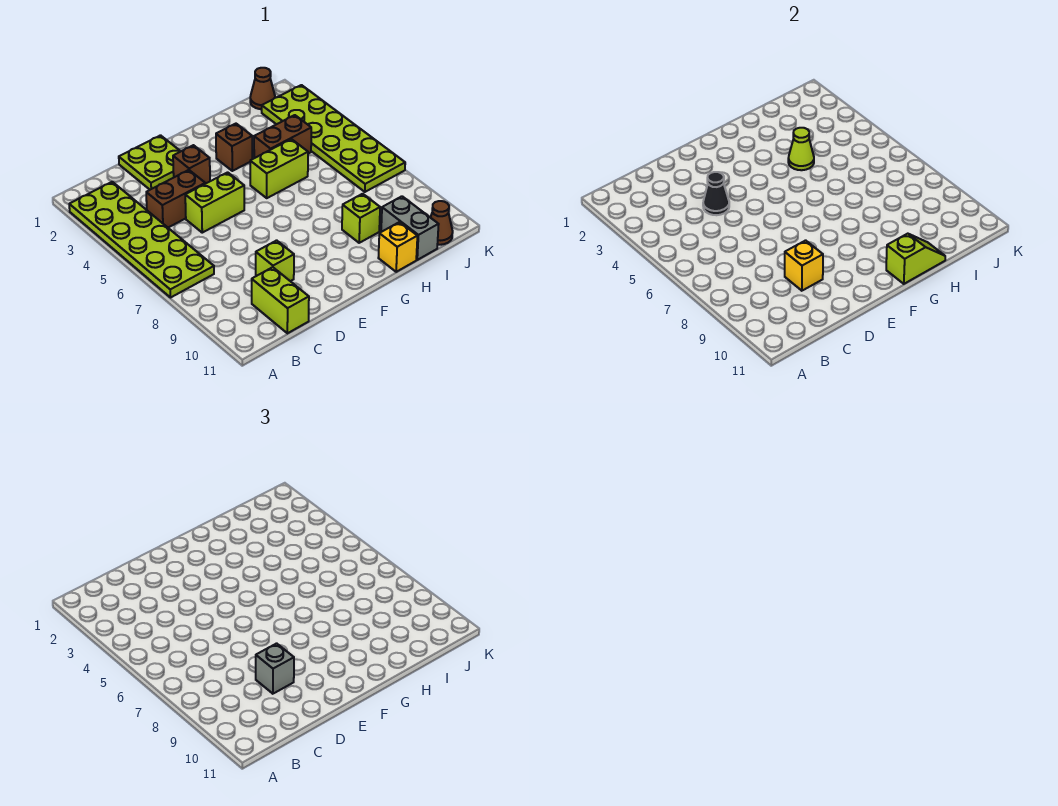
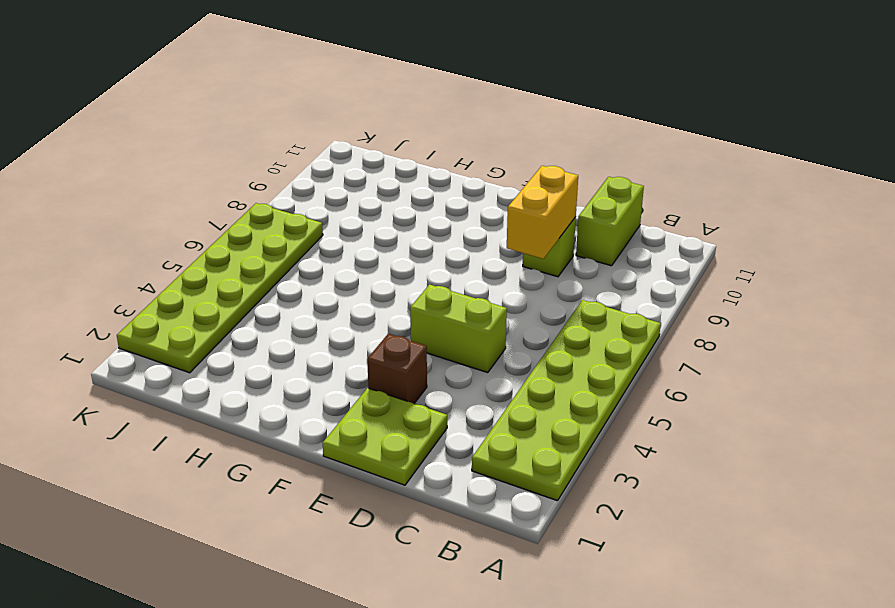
yellow brick D8:D9 level 2 -> yellow brick D9 level 2
none -> brown brick C4:D4 level 1
none -> brown brick G3 level 1
none -> lime brick G5:H5 level 1

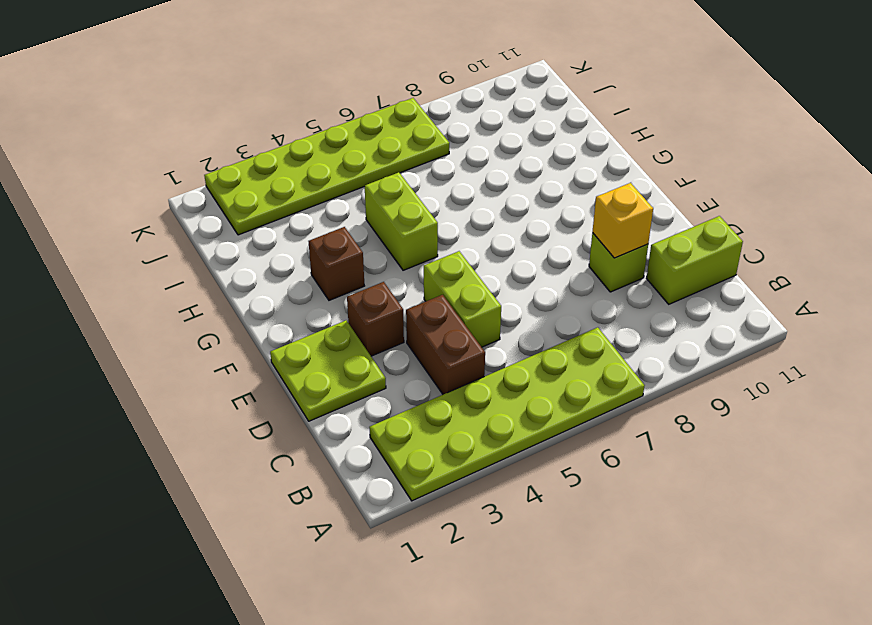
none -> brown brick H4:I4 level 1
none -> lime brick H9 level 1
none -> yellow brick H11 level 1

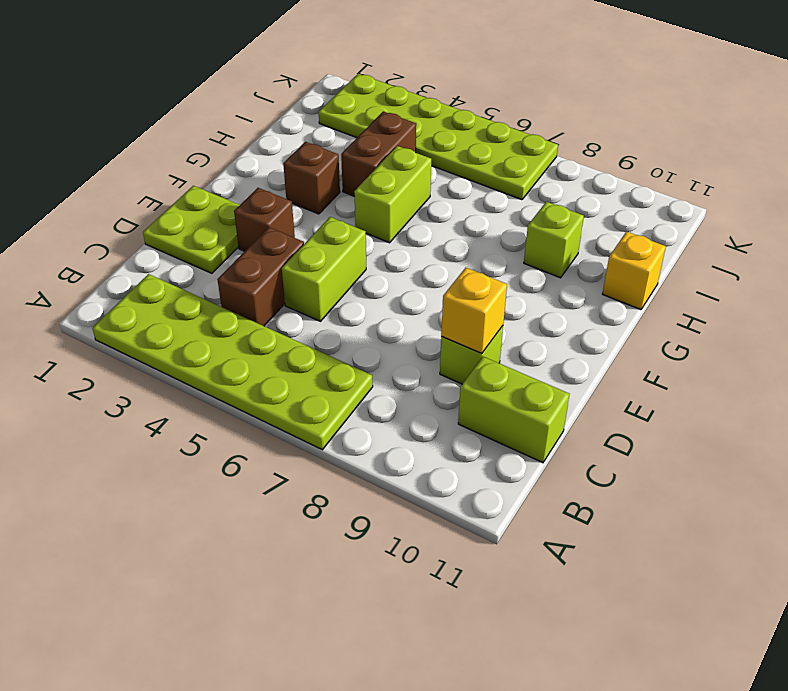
none -> grey brick I10:I11 level 1
none -> brown cone J1 level 1
none -> brown cone J11 level 1

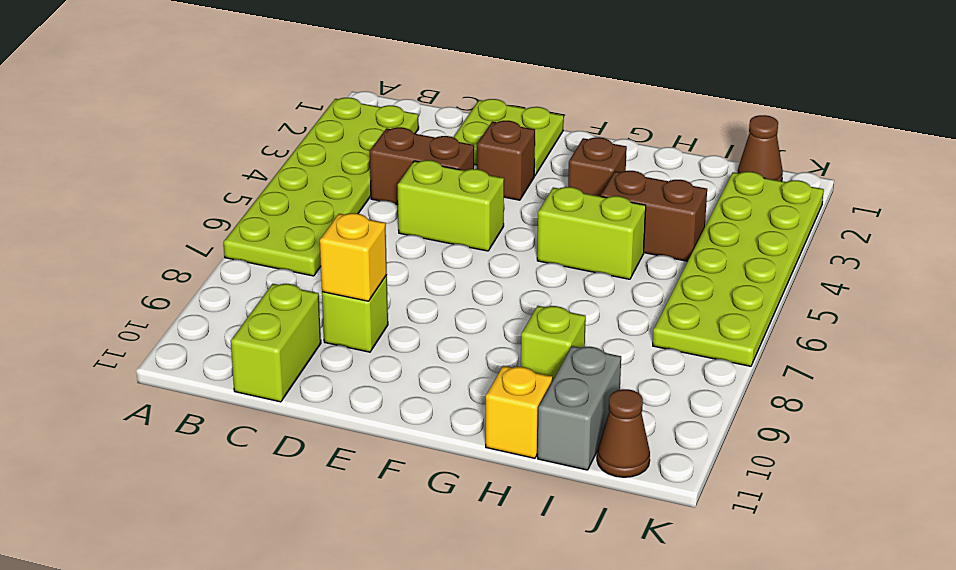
none -> black cone D4 level 2
none -> lime slope G11:H11 level 2 top G
none -> lime cone H4 level 2

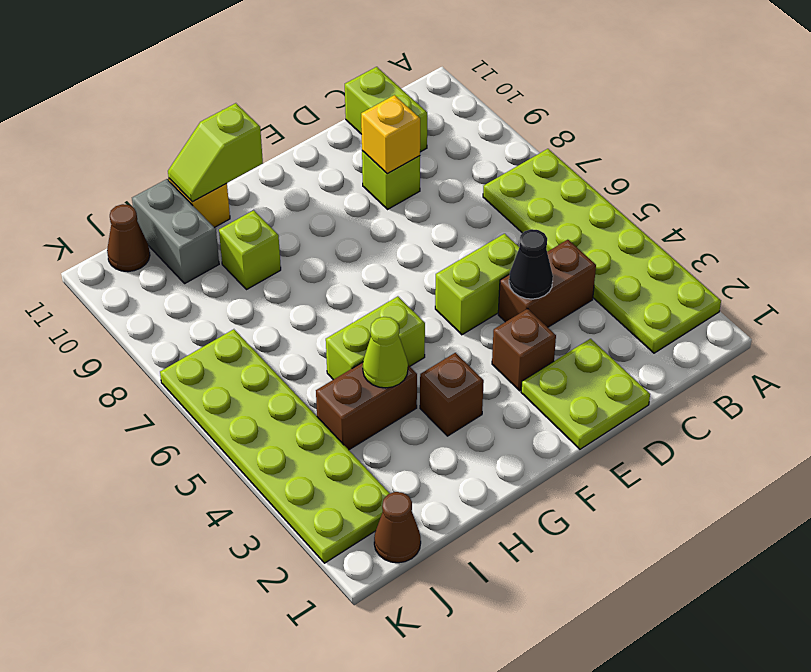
none -> grey brick D9 level 3

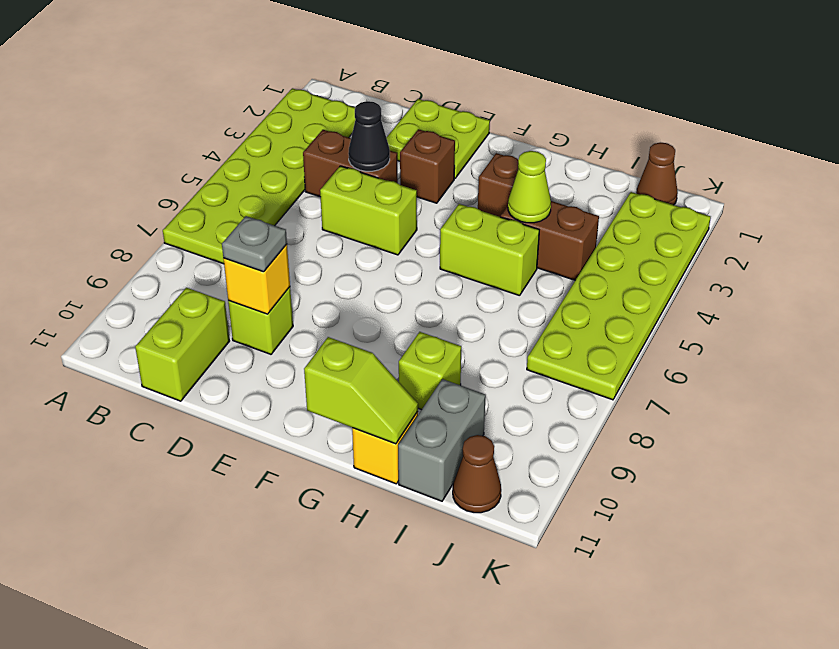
grey plate D9 level 3 -> grey brick D9 level 3

